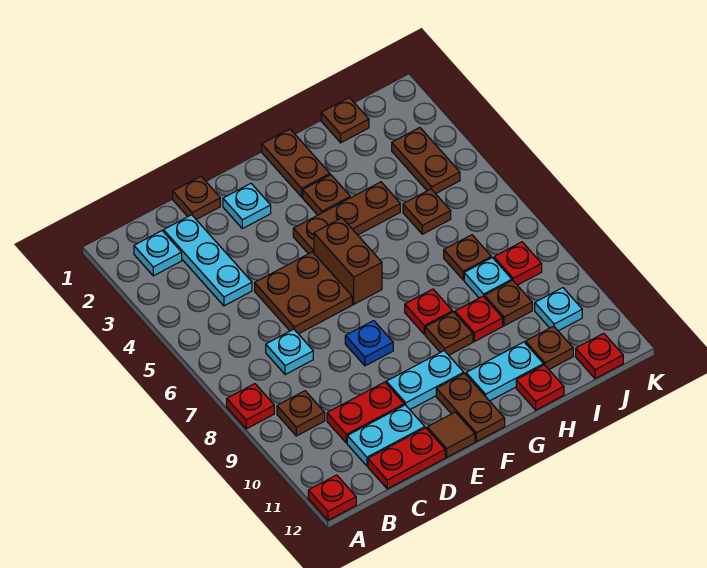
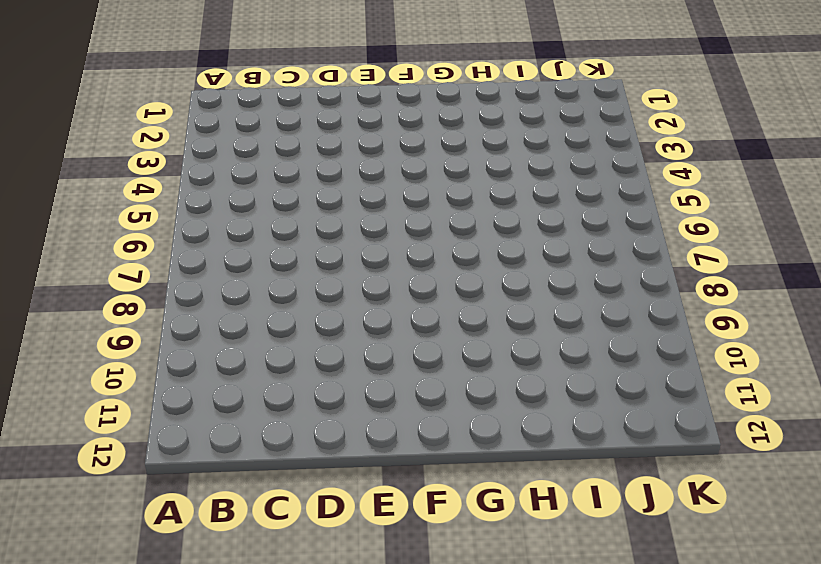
none -> red plate A8 level 1
none -> red plate A12 level 1
none -> cyan plate B2 level 1
none -> brown plate B9 level 1

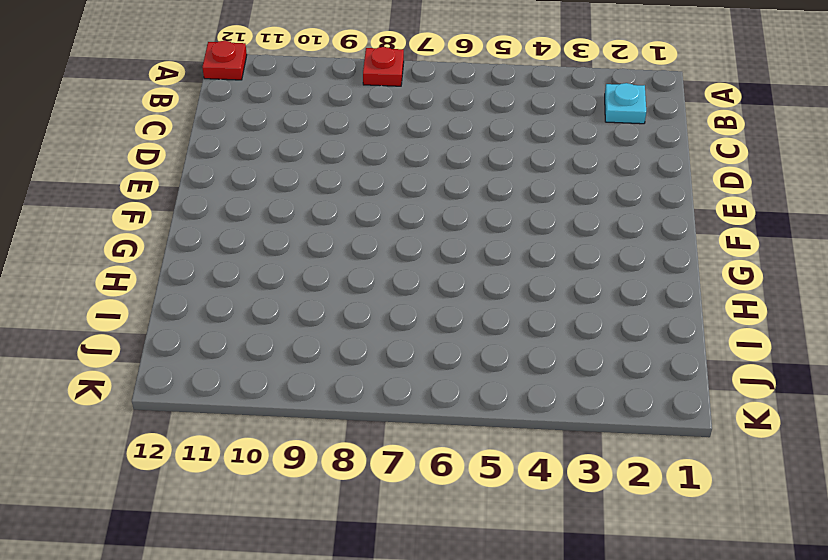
none -> brown plate B9 level 1
none -> cyan plate C2:C4 level 1
none -> cyan plate C7 level 1
none -> red plate C10:D10 level 1

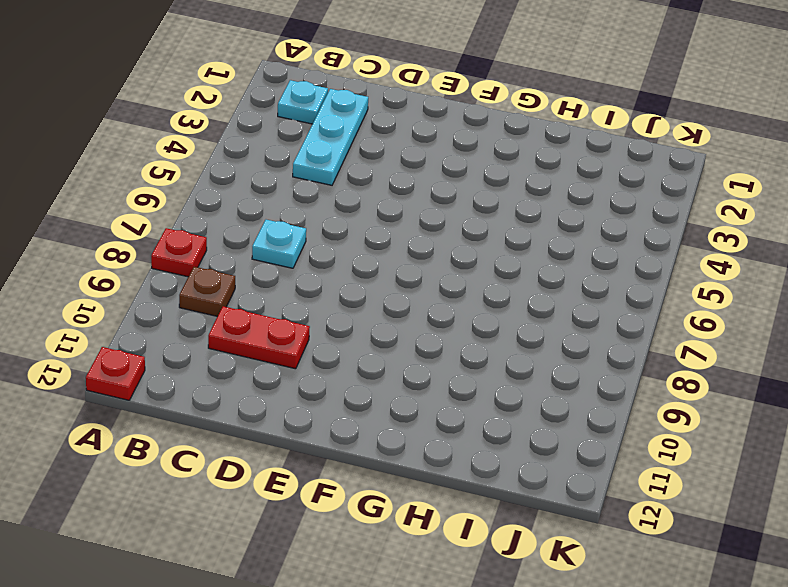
none -> cyan plate C11:D11 level 1
none -> red plate C12:D12 level 1
none -> brown plate D1 level 1
none -> brown plate D5:E6 level 1

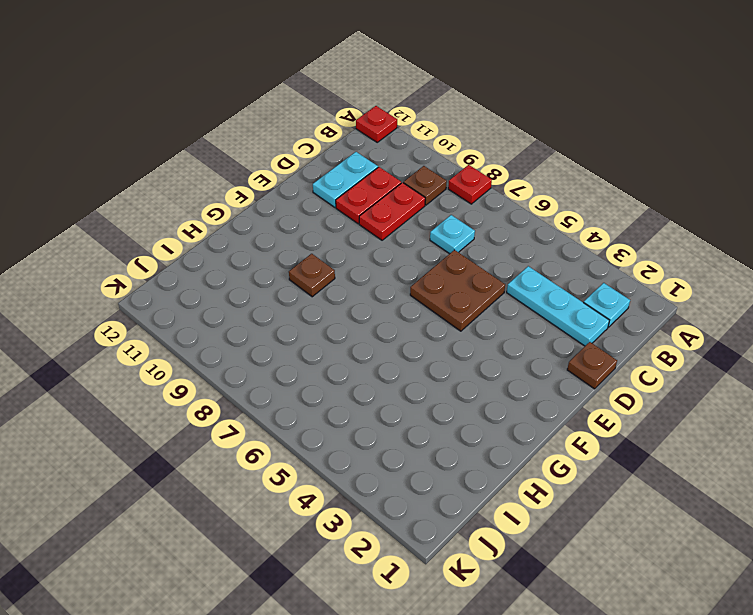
red plate C9:D9 level 1 -> red plate C12:D12 level 1
none -> cyan plate E2 level 1
none -> blue plate E8 level 1
none -> cyan plate E10:F10 level 1
none -> brown tile E12 level 1

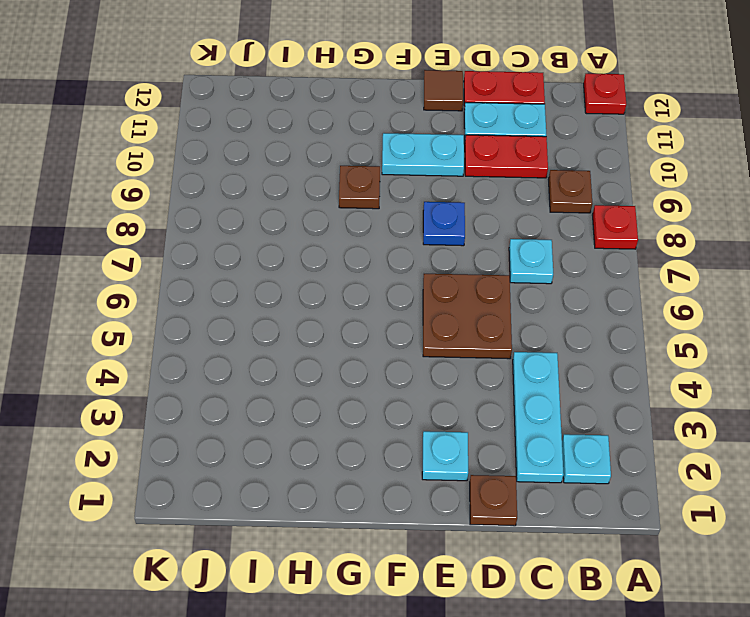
none -> brown plate F4:H4 level 1
none -> brown brick F5:F6 level 1
none -> brown plate F11:F12 level 1
none -> brown plate G1:G2 level 1

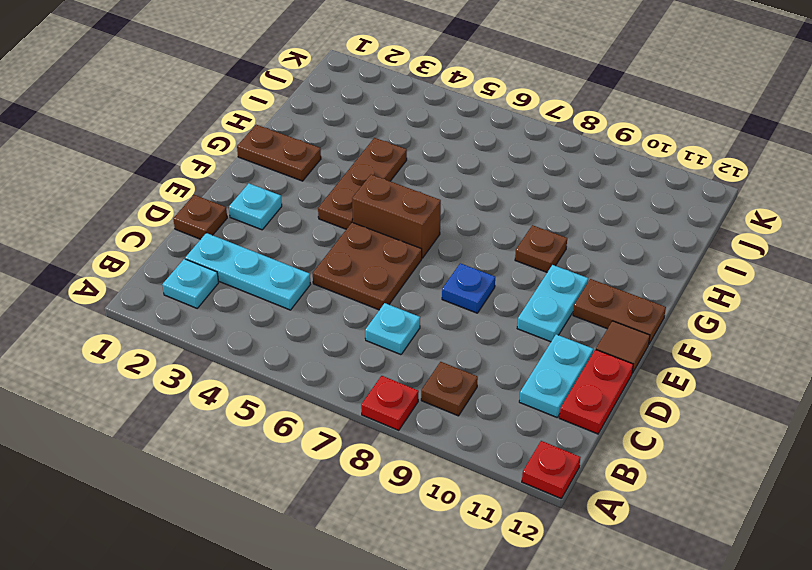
none -> red plate C10:D10 level 1
none -> brown plate G3 level 1
none -> red plate G8 level 1
none -> cyan plate G11:H11 level 1

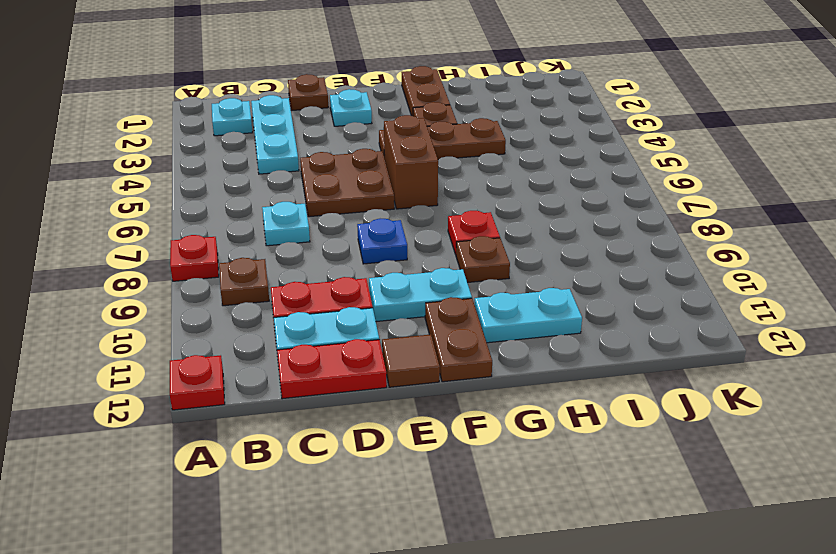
none -> red plate H9 level 1
none -> red plate H12 level 1
none -> brown plate I1 level 1
none -> brown plate I5 level 1

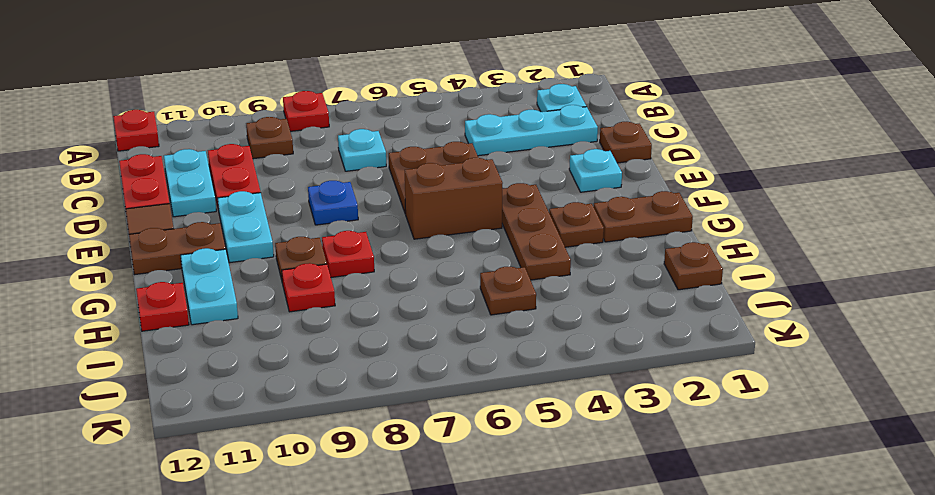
none -> brown plate I7 level 1
none -> cyan plate I8 level 1
none -> brown plate I9 level 1
none -> brown plate I11 level 1

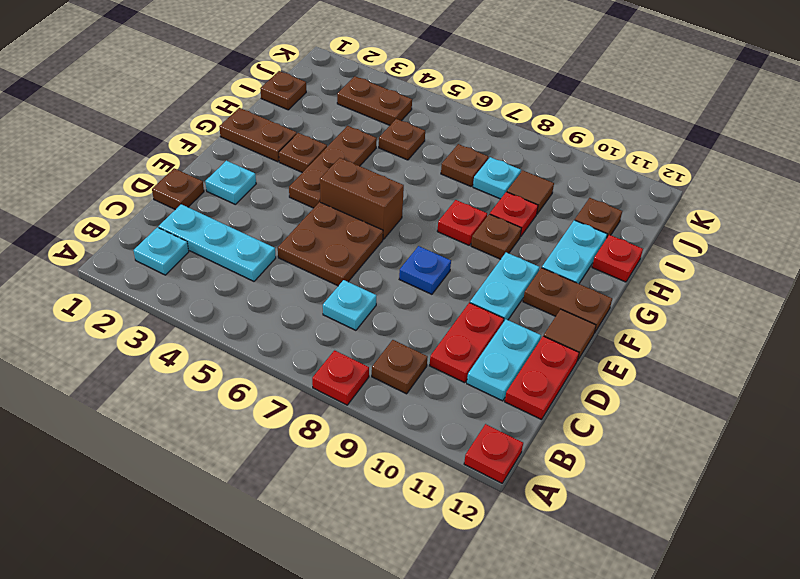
brown tile I9 level 1 -> brown plate I9 level 1
none -> red plate J8 level 1
none -> cyan plate J10 level 1
none -> red plate J12 level 1

